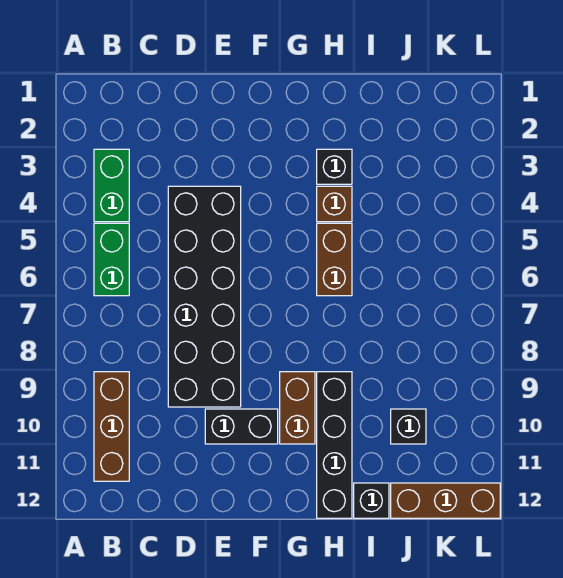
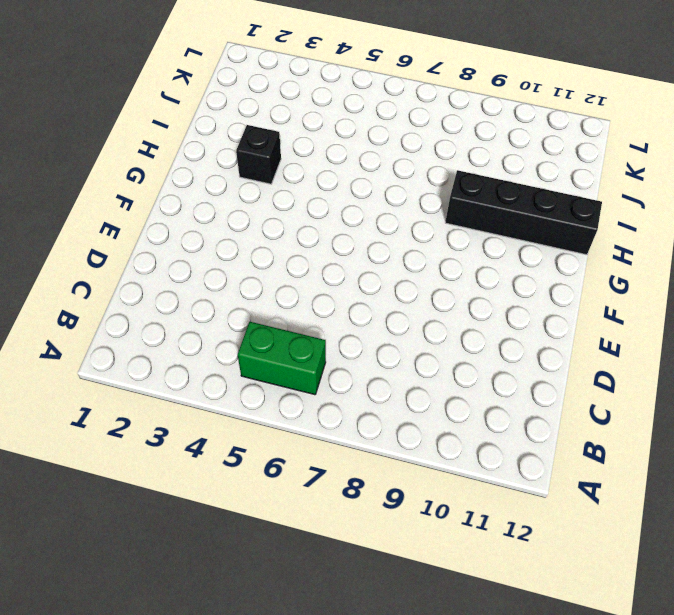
none -> green brick B3:B4 level 1
none -> brown brick B9:B11 level 1
none -> black brick D4:E9 level 1

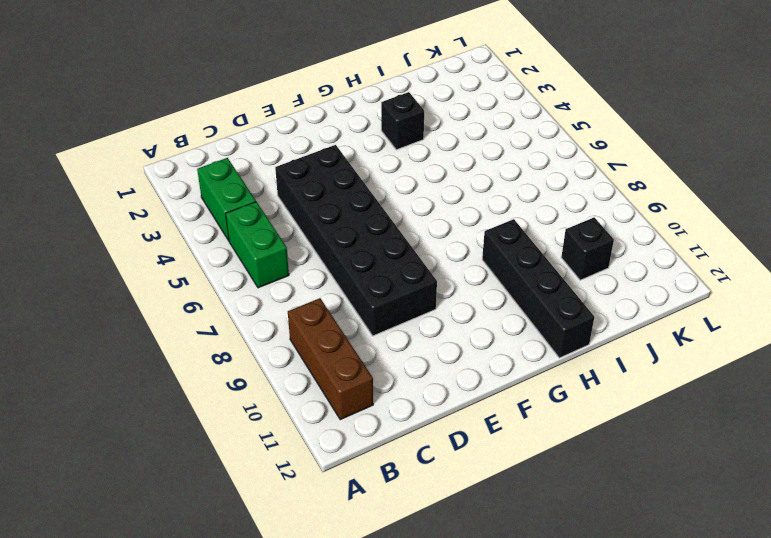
none -> black brick E10:F10 level 1
none -> brown brick G9:G10 level 1
none -> brown brick H4 level 1

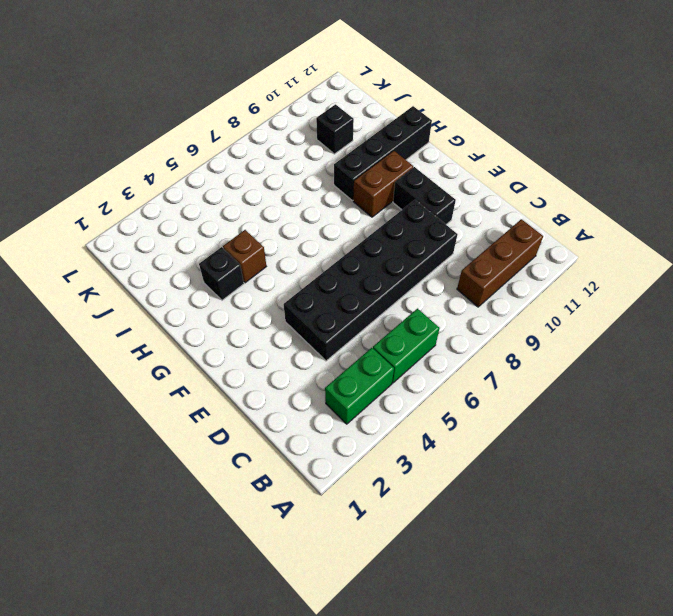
none -> brown brick H5:H6 level 1
none -> black brick I12 level 1
none -> brown brick J12:L12 level 1

